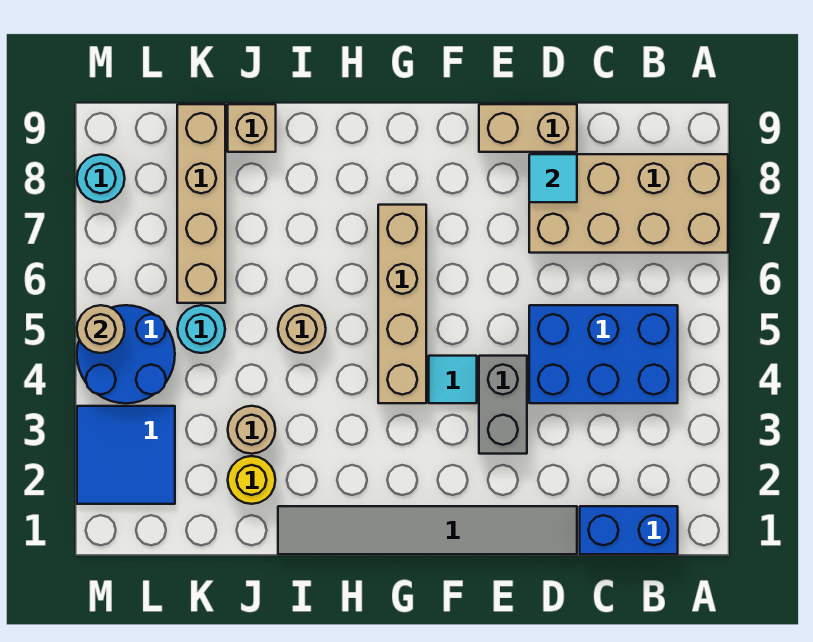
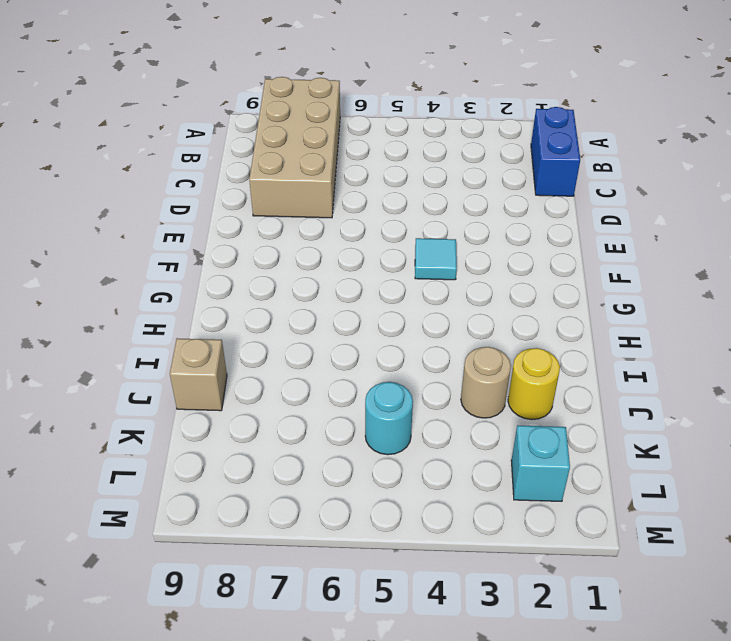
cyan brick L2 level 1 -> blue tile L2:M3 level 1
none -> blue brick B4:D5 level 1
none -> grey tile D1:I1 level 1
none -> tan brick D9:E9 level 1

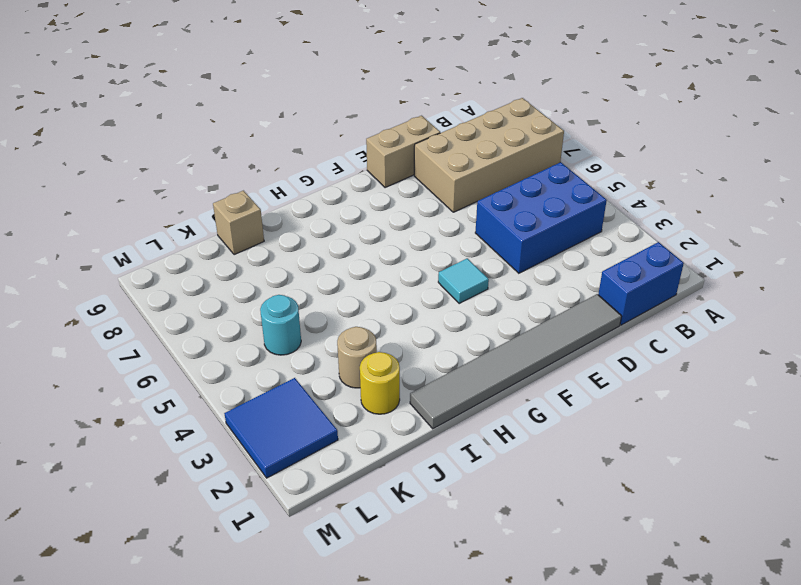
none -> grey brick E3:E4 level 1
none -> tan brick G4:G7 level 1
none -> tan round brick I5 level 1

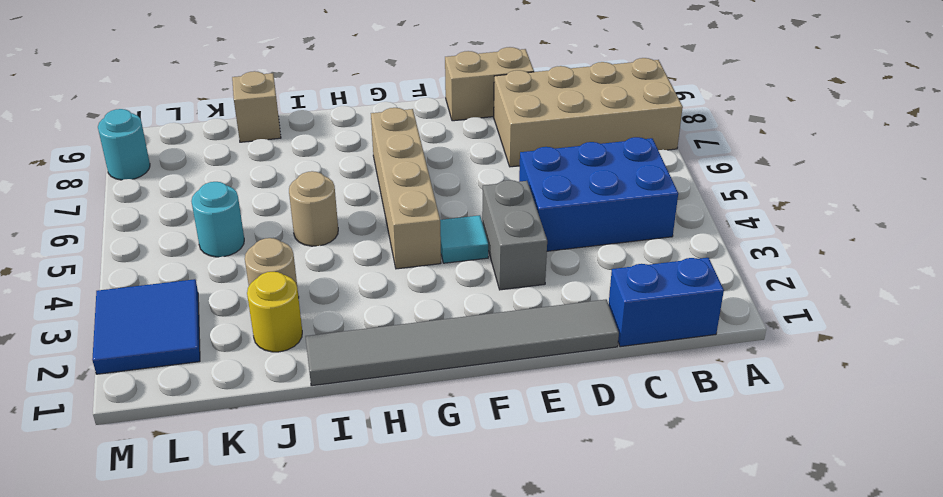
none -> tan brick K6:K9 level 1
none -> blue round brick L4:M5 level 1
none -> cyan tile D8 level 2

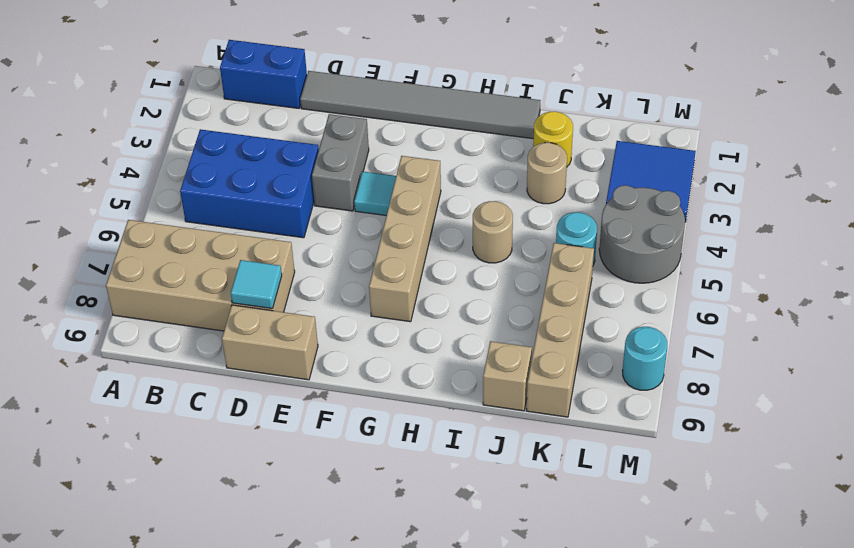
grey round brick L4:M5 level 1 -> blue round brick L4:M5 level 1
none -> tan round brick M5 level 2

